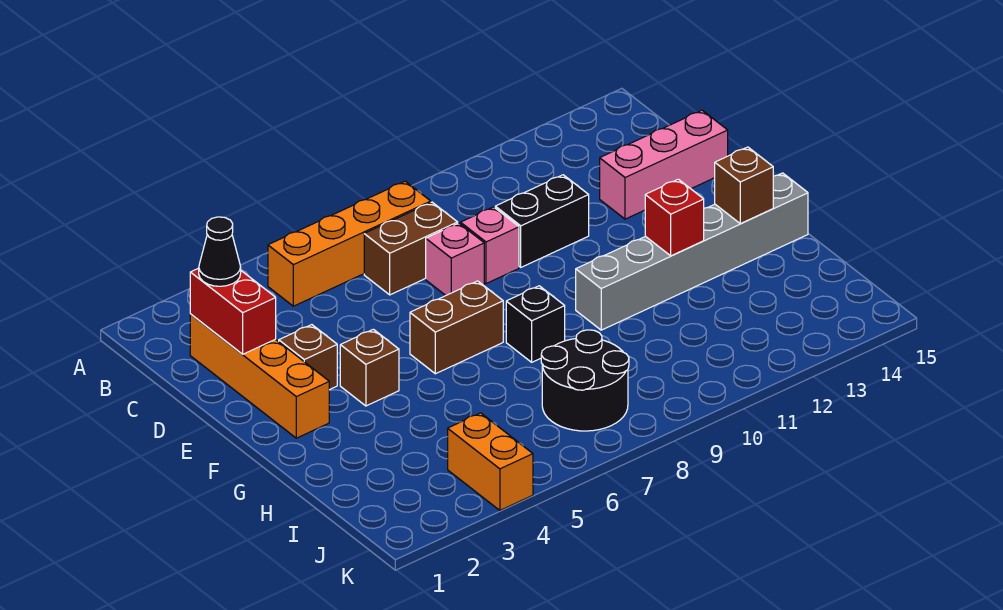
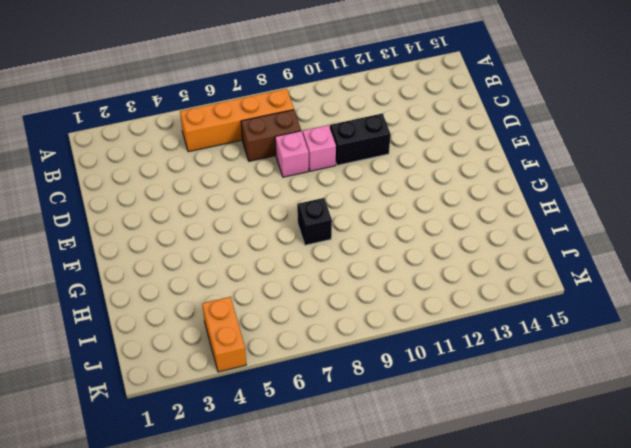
none -> orange brick C2:F2 level 1
none -> pink brick D13:D15 level 1
none -> brown brick E3 level 1

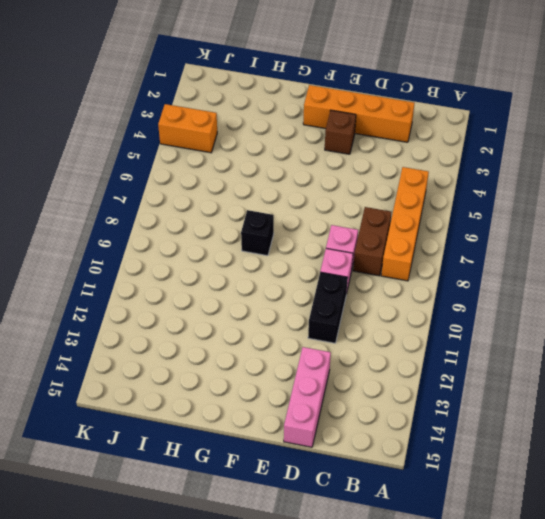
none -> brown brick F4 level 1
none -> brown brick F6:F7 level 1
none -> grey brick G10:G15 level 1

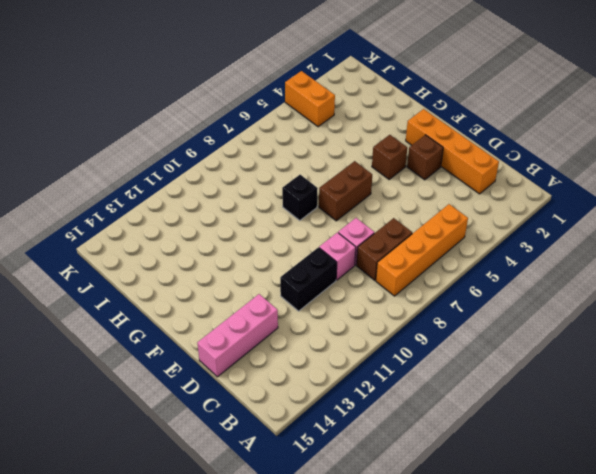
none -> grey brick G10:G15 level 1
none -> black round brick I7:J8 level 1
none -> red brick C2:D2 level 2

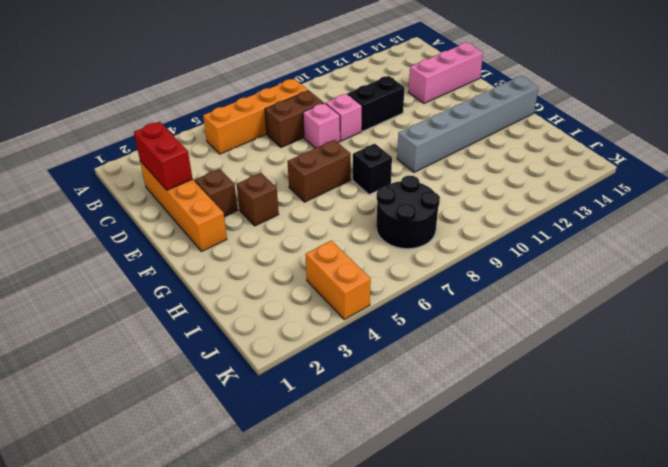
none -> red brick G12 level 2
none -> brown brick G14 level 2
none -> black cone C2 level 3

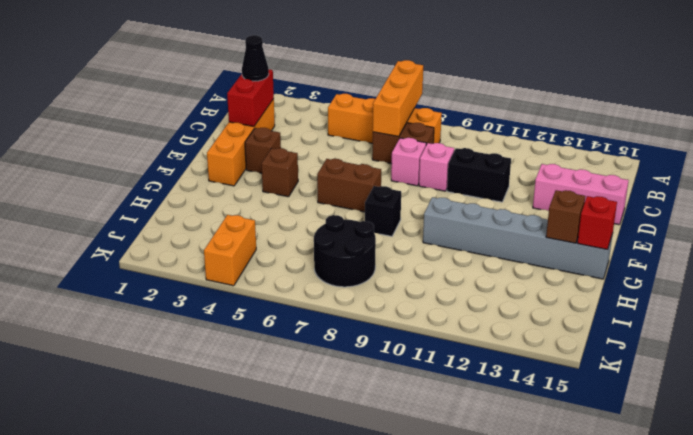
orange brick A7:C7 level 2 -> none
red brick G15 level 2 -> red brick G12 level 2

